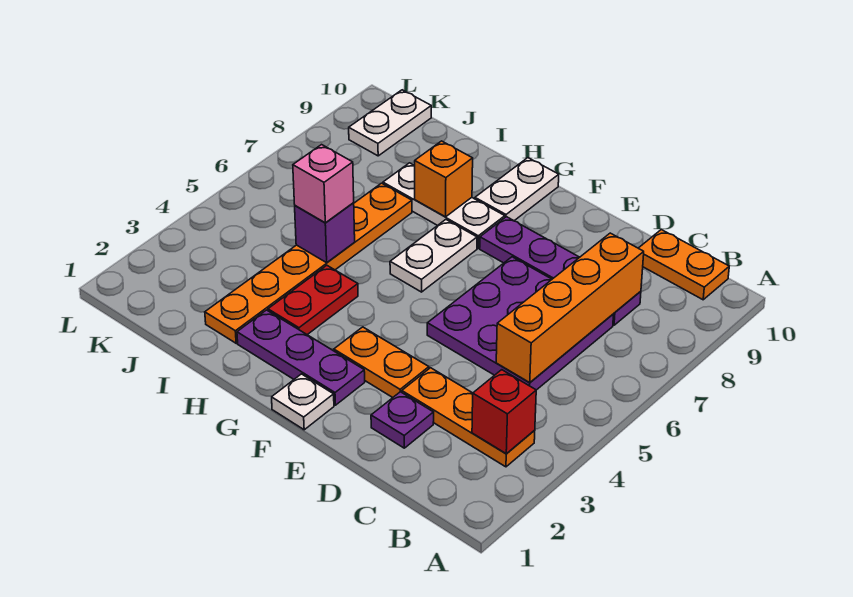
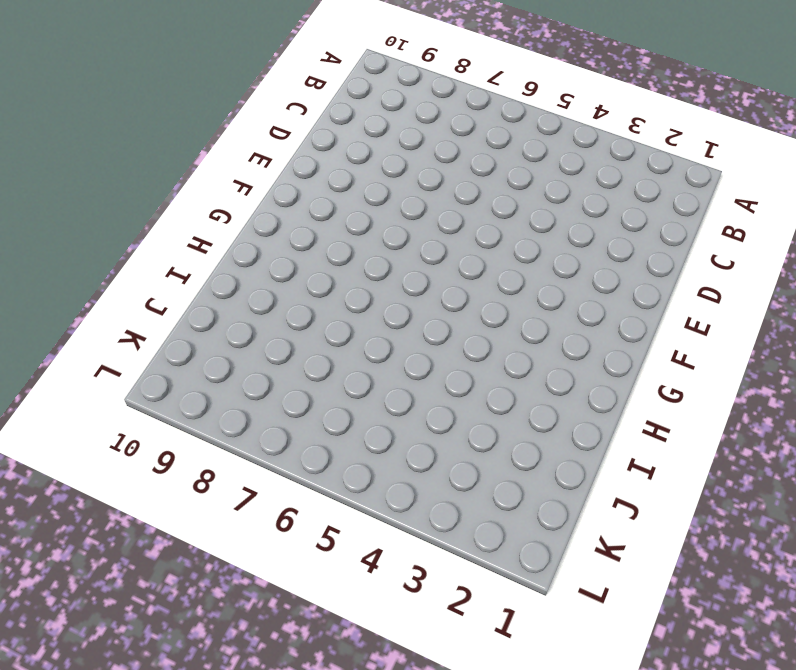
none -> orange plate B3:D3 level 1
none -> orange plate B10:C10 level 1
none -> purple plate C5:E7 level 1

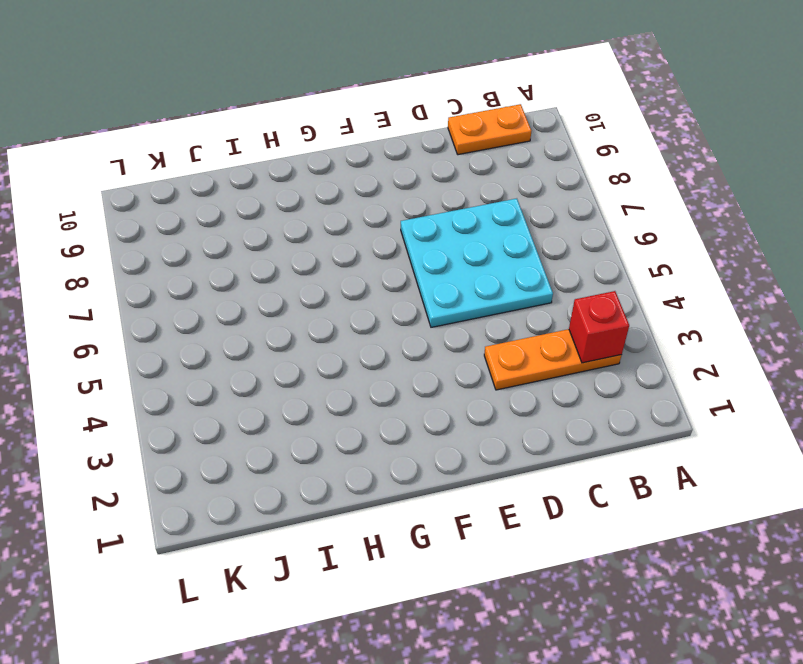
cyan plate C5:E7 level 1 -> purple plate C5:E7 level 1
none -> purple plate C8:F8 level 1
none -> purple plate D2 level 1
none -> orange plate E3:F3 level 1

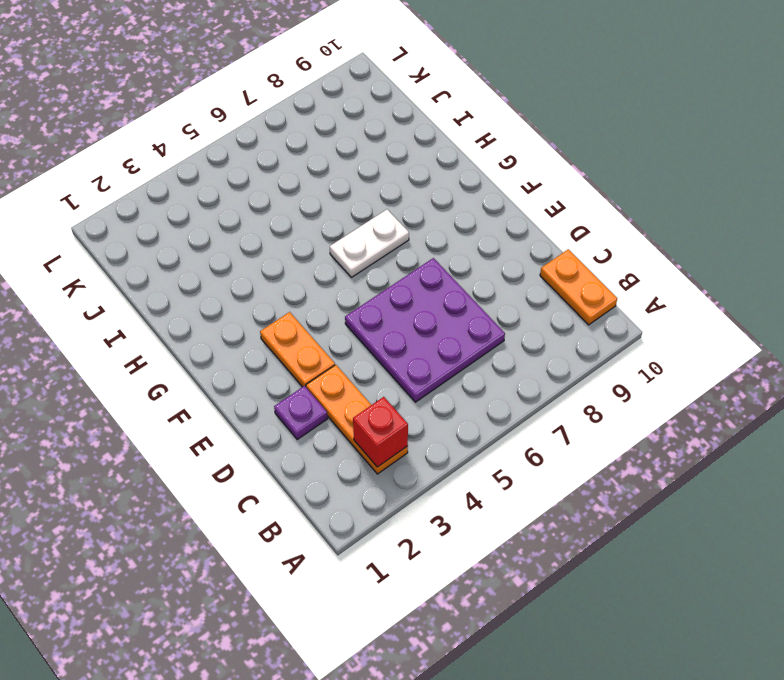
none -> purple plate C8:F8 level 1
none -> white plate F1 level 1
none -> purple plate F2:H2 level 1

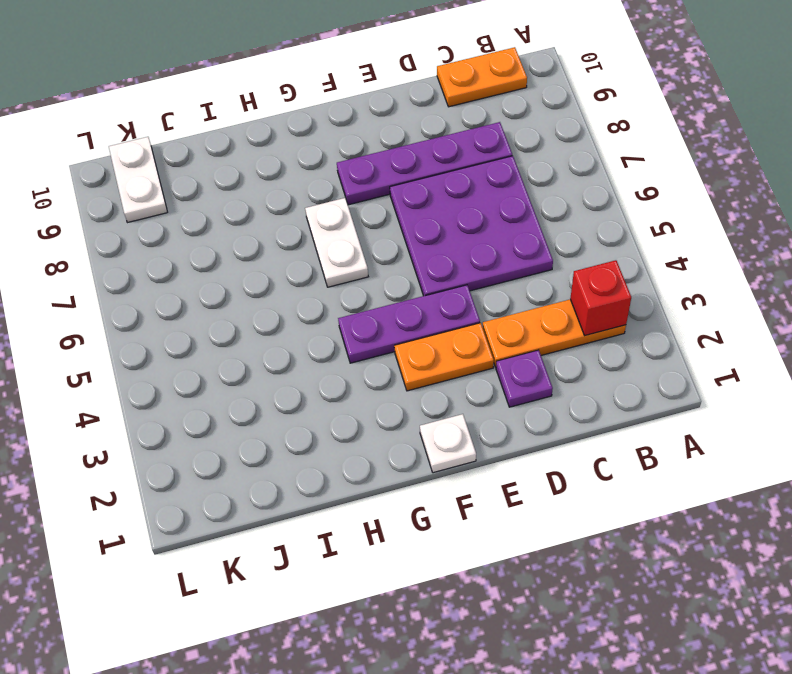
purple plate E4:G4 level 1 -> purple plate F2:H2 level 1
none -> white plate G8:I8 level 1
none -> white plate G9:G10 level 1
none -> red plate H3:H4 level 1

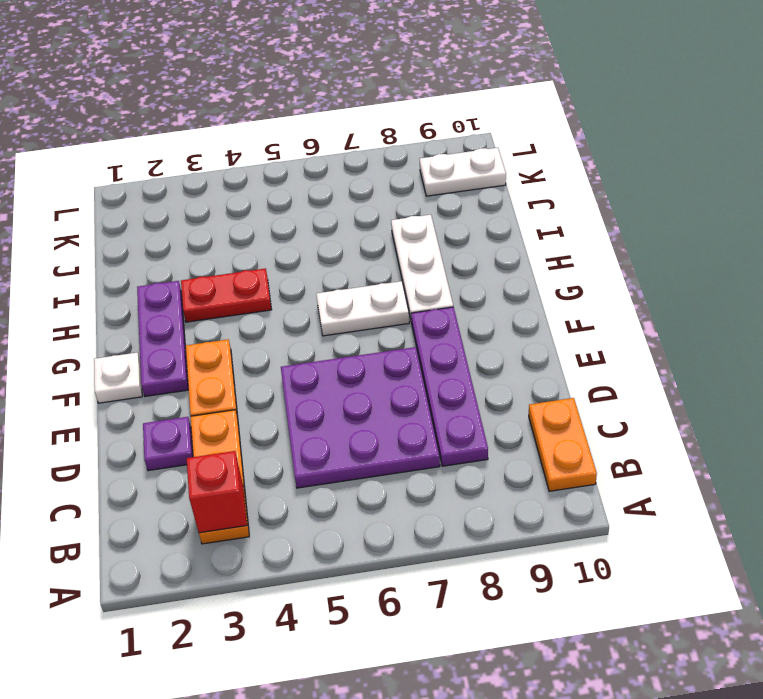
none -> white plate G9:G10 level 1
none -> orange plate I2:I7 level 1
none -> orange brick C5:C8 level 2

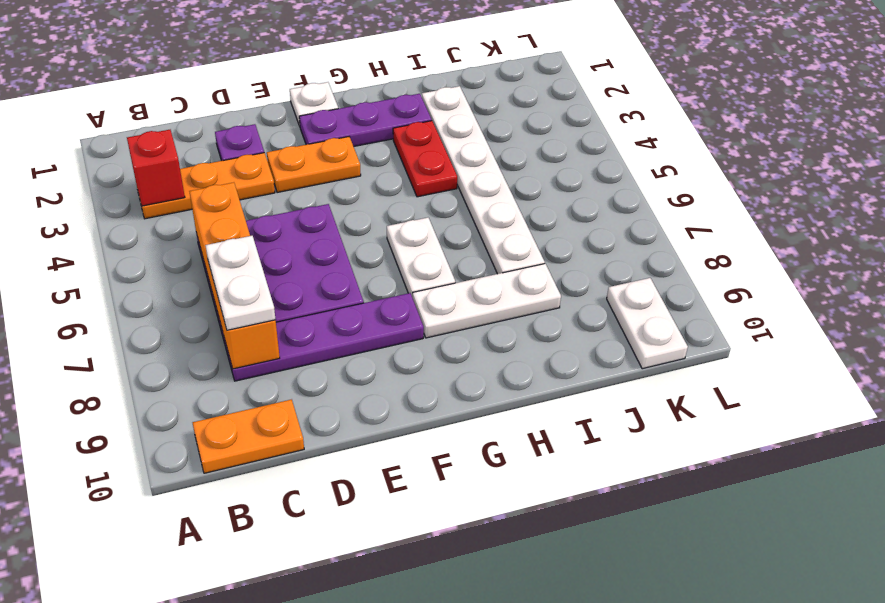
white plate C7:C8 level 3 -> white plate G9:G10 level 1
white plate I2:I7 level 1 -> orange plate I2:I7 level 1
none -> orange brick H8 level 2
none -> purple brick I5 level 2
none -> pink brick I5 level 3

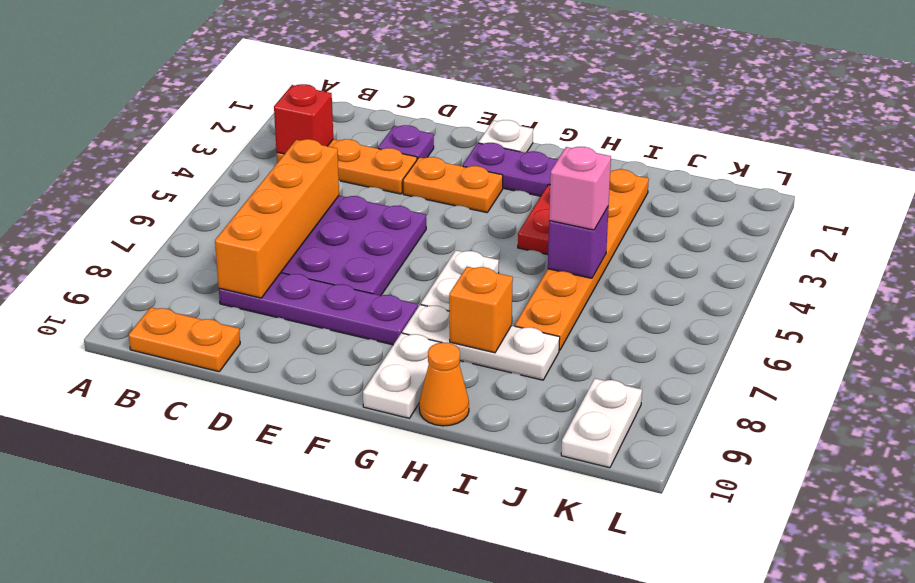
orange cone H10 level 1 -> none

